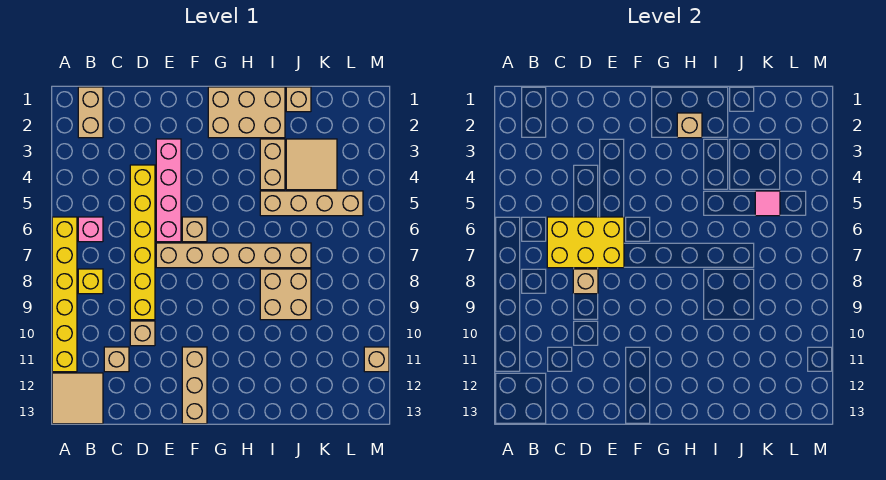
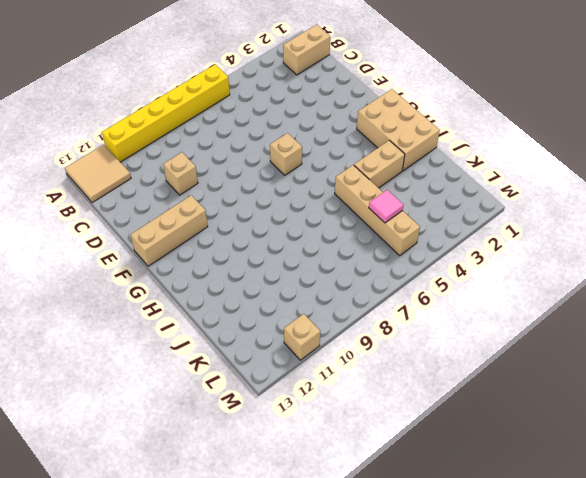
none -> pink brick B6 level 1
none -> yellow brick B8 level 1
none -> tan brick C11 level 1

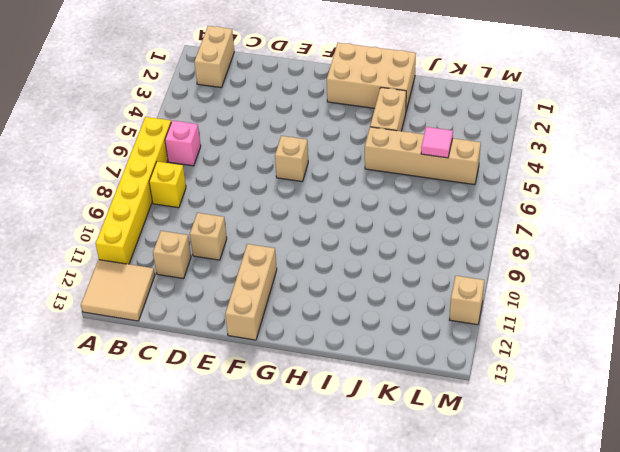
none -> yellow brick D4:D9 level 1
none -> pink brick E3:E6 level 1
none -> tan brick E7:J7 level 1

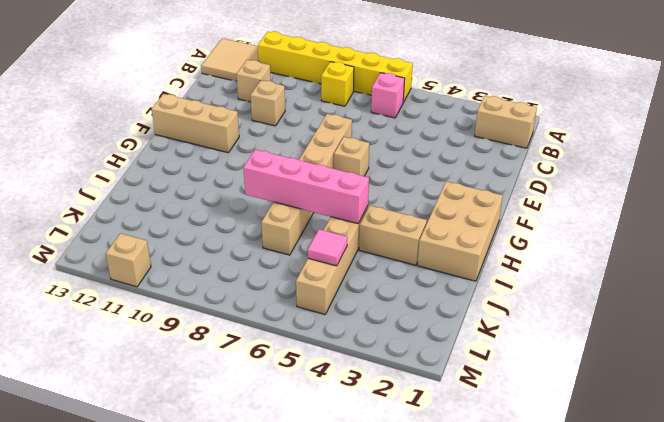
pink brick I5:I8 level 2 -> pink brick E3:E6 level 1
none -> yellow brick D4:D9 level 1
none -> tan brick I8:J9 level 1
none -> tan brick J1 level 1

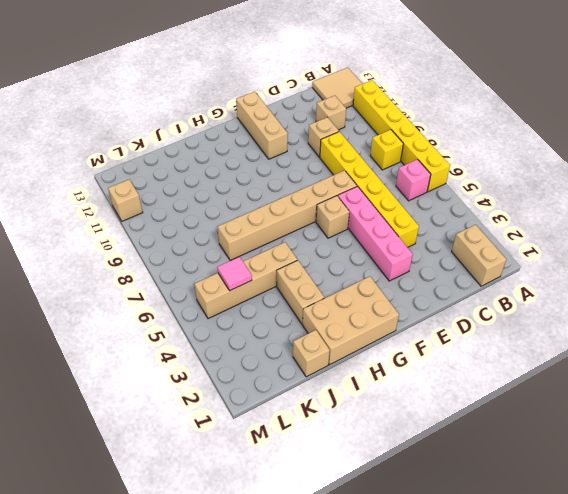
none -> tan brick I8:J9 level 1
none -> tan tile J3:K4 level 1
none -> yellow brick C6:E7 level 2

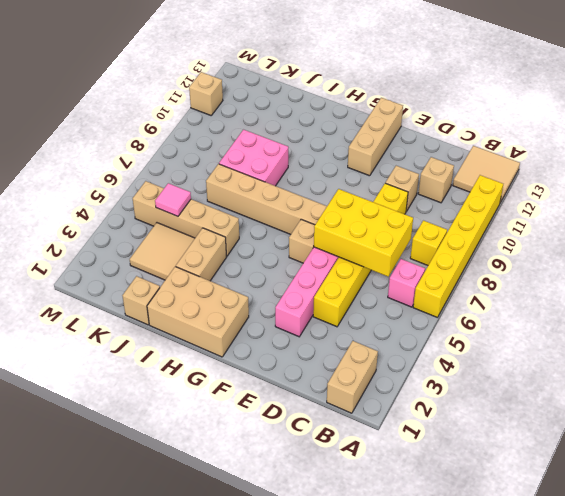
pink brick I8:J9 level 1 -> tan brick I8:J9 level 1
none -> tan brick D8 level 2
none -> tan brick H2 level 2

